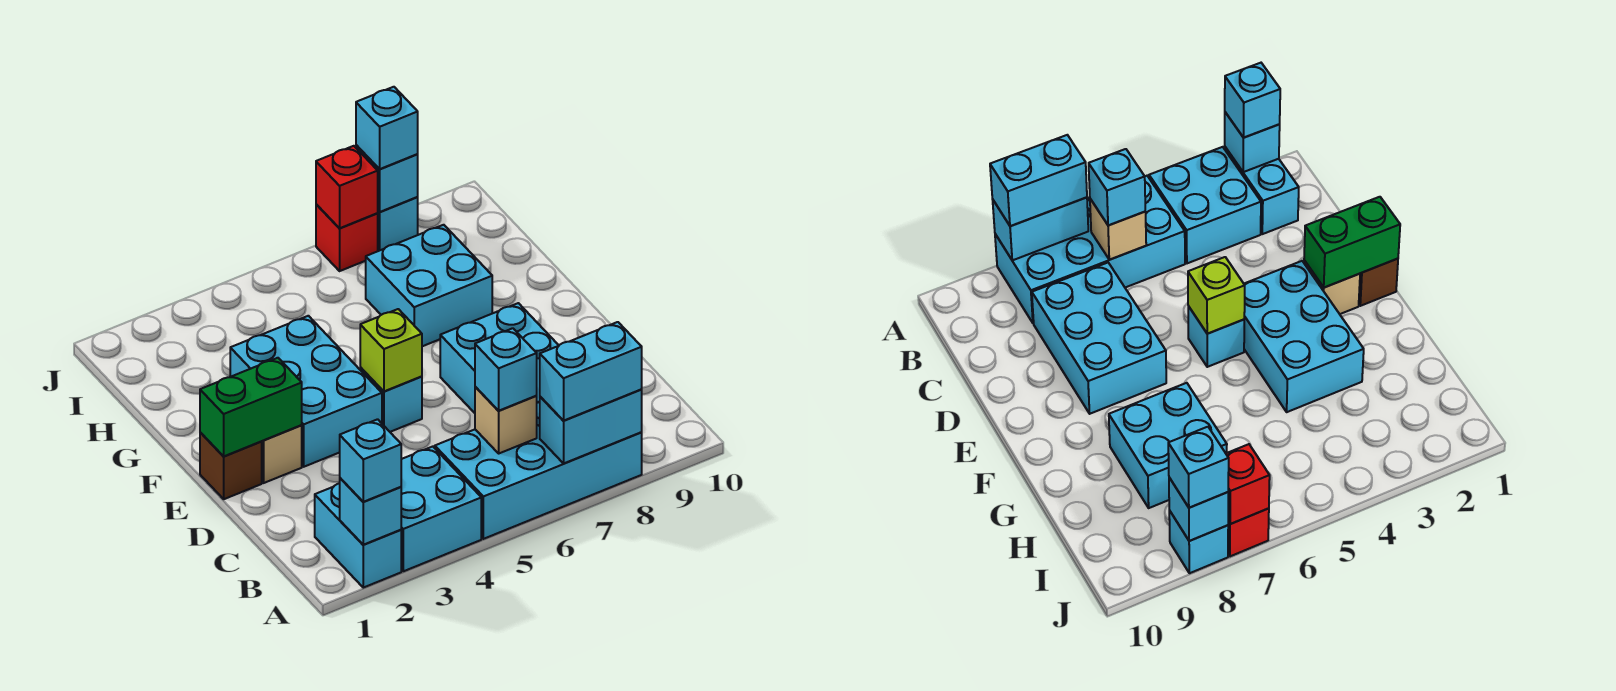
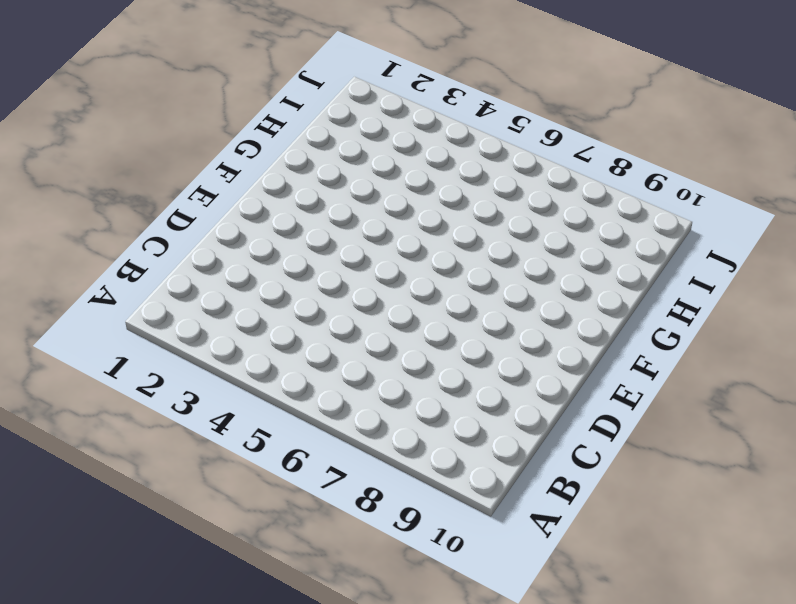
none -> cyan brick A2:B2 level 1
none -> cyan brick A3:B4 level 1
none -> cyan brick A5:B8 level 1

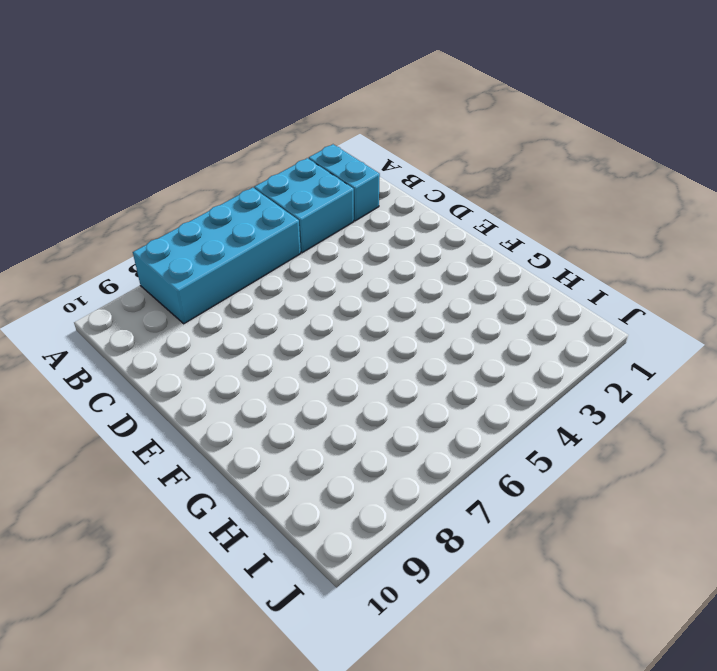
none -> cyan brick C7:E8 level 1
none -> brown brick E1 level 1
none -> tan brick E2 level 1

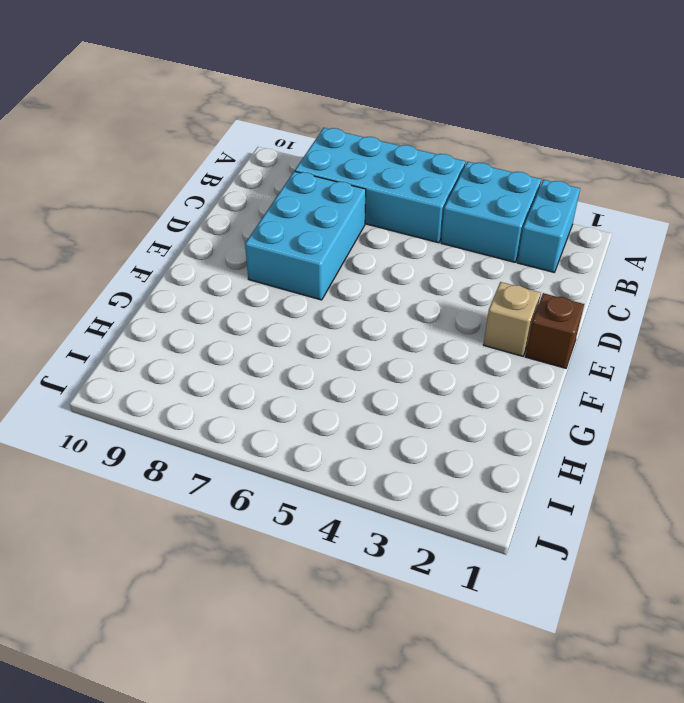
none -> cyan brick E3:G4 level 1
none -> cyan brick E5 level 1
none -> cyan brick G7:H8 level 1

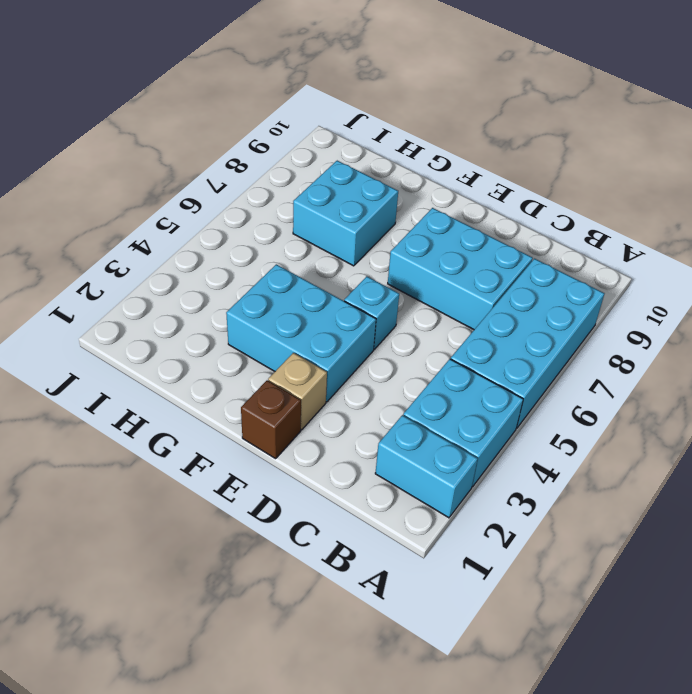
none -> red brick J7 level 1
none -> cyan brick J8 level 1
none -> cyan brick A2 level 2

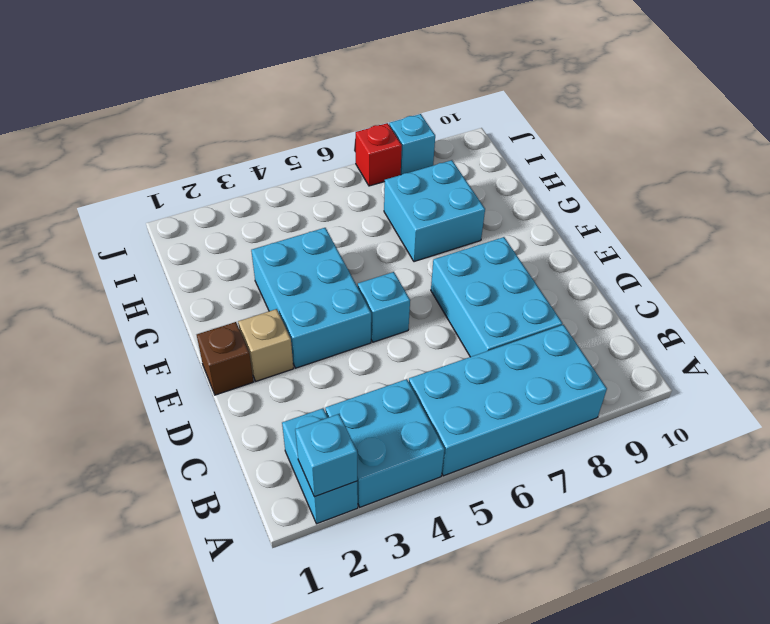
none -> cyan brick A7:A8 level 2
none -> tan brick B6 level 2
none -> green brick E1:E2 level 2

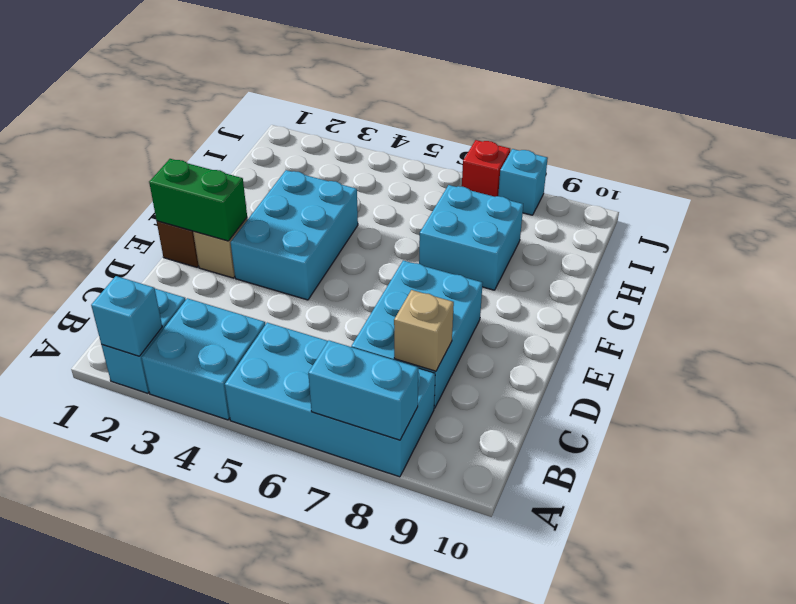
tan brick C8 level 2 -> tan brick B6 level 2
none -> cyan brick E5 level 1
none -> lime brick E5 level 2
none -> red brick J7 level 2

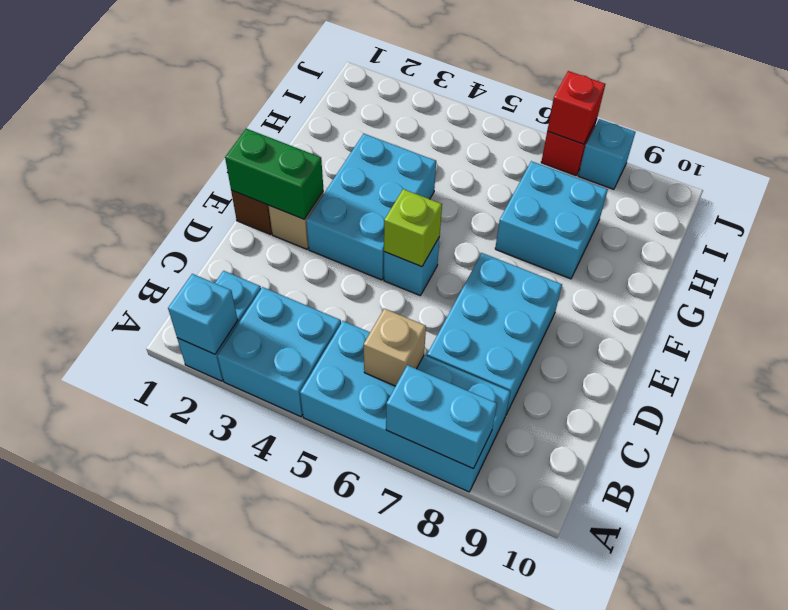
none -> cyan brick J8 level 2
none -> cyan brick A2 level 3
none -> cyan brick A7:A8 level 3

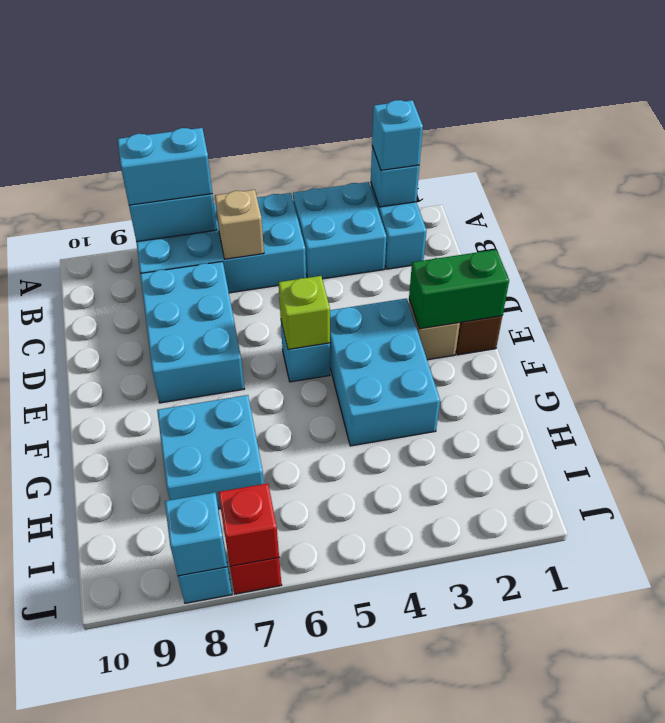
none -> cyan brick B6 level 3
none -> cyan brick J8 level 3

